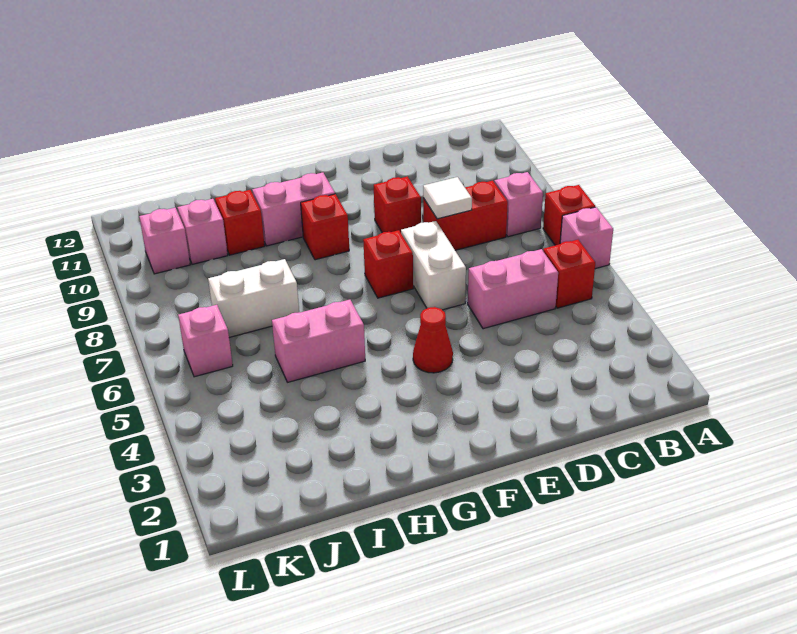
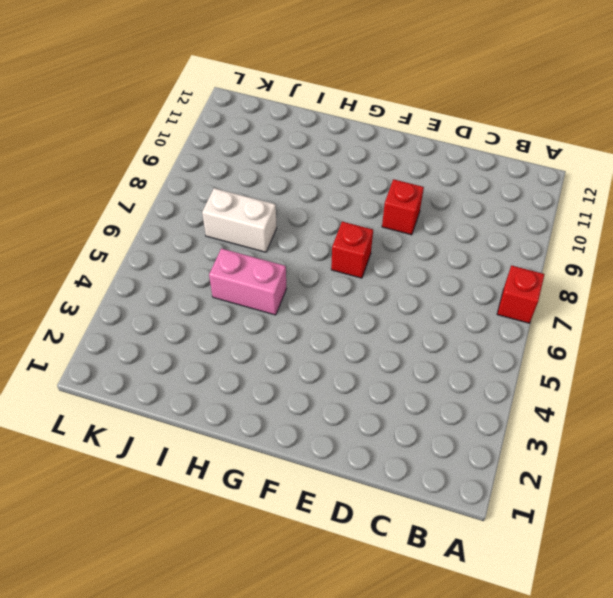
none -> pink brick A6 level 1
none -> red brick B5 level 1
none -> pink brick B8 level 1

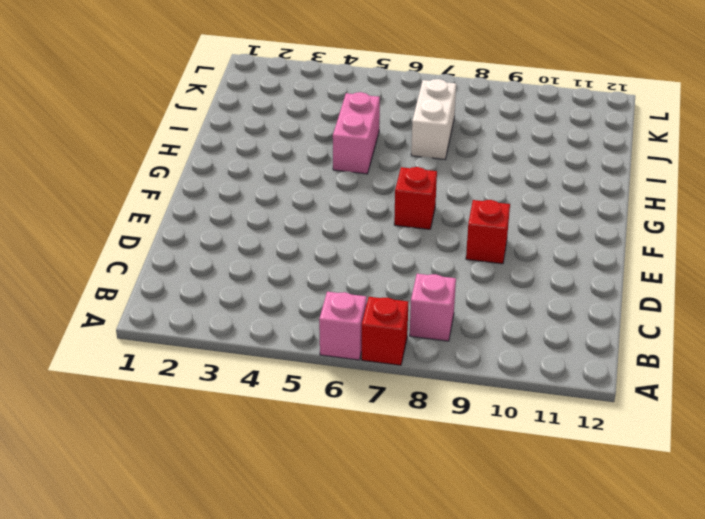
none -> red brick B5 level 1
none -> pink brick C5:D5 level 1
none -> red brick C8:D8 level 1

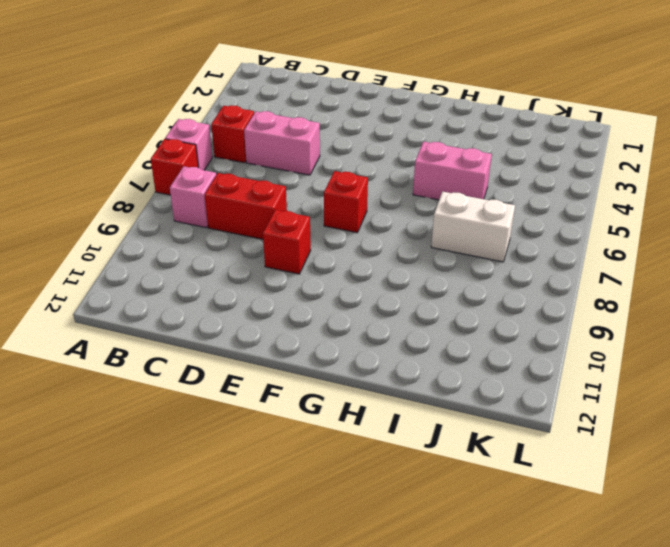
none -> white brick E6:E7 level 1
none -> red cone F4 level 1
none -> red brick G9 level 1

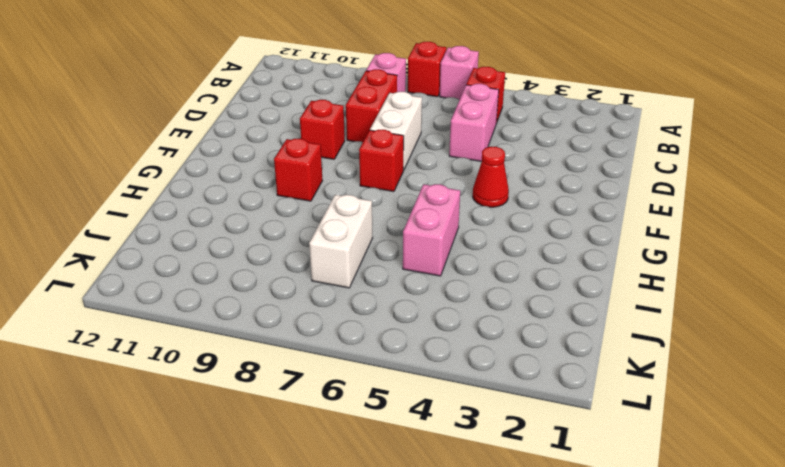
white brick D7:E7 level 1 -> white brick E6:E7 level 1
none -> pink brick G10:H10 level 1
none -> red brick I10 level 1
none -> pink brick J10 level 1

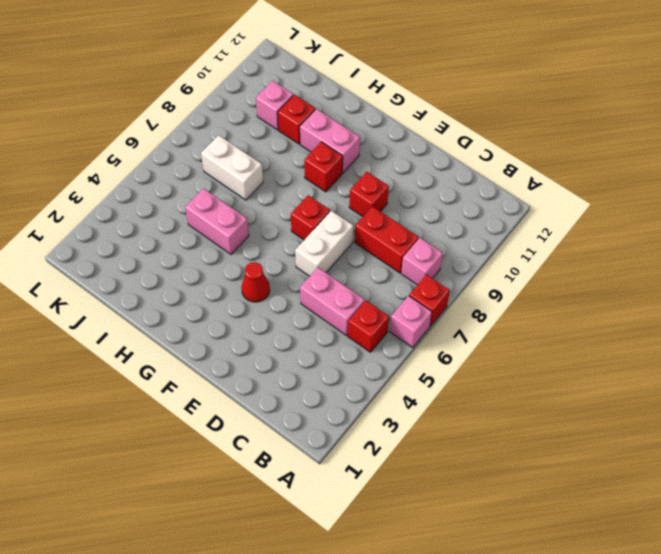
none -> pink brick K6 level 1
none -> pink brick K10 level 1
none -> white tile D8 level 2

